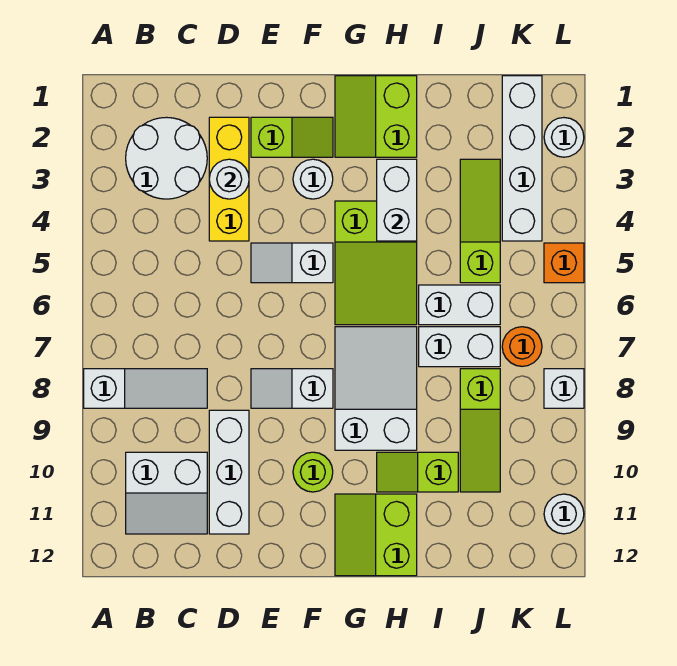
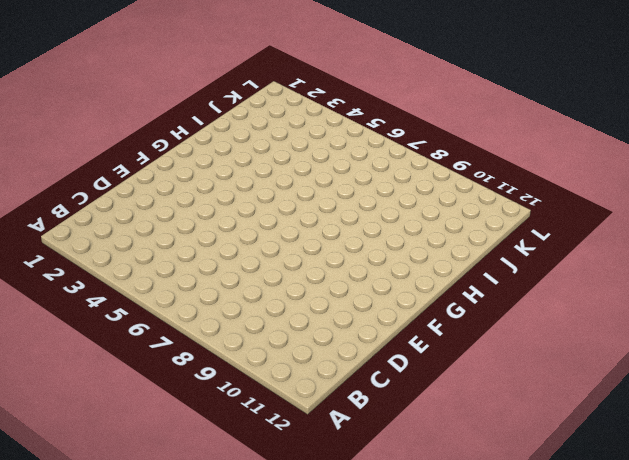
none -> white slope A8:C8 level 1 top A
none -> white round brick B2:C3 level 1
none -> white slope B10:C11 level 1 top 10

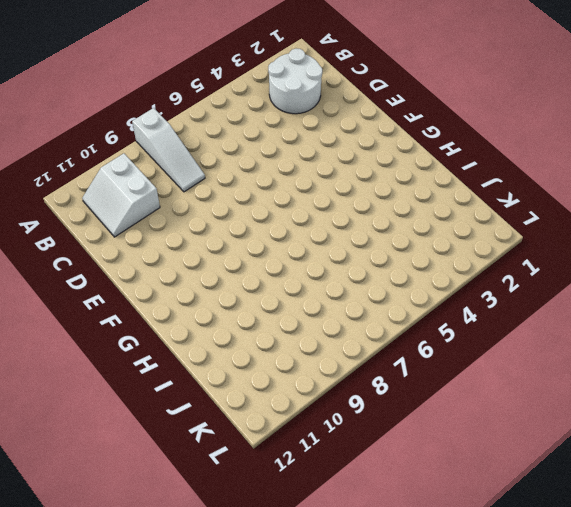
none -> yellow brick D2:D4 level 1
none -> white brick D9:D11 level 1
none -> lime slope E2:F2 level 1 top E

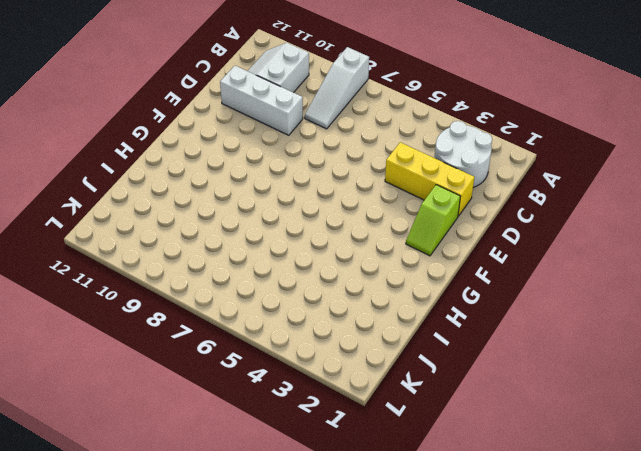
none -> white slope E5:F5 level 1 top F
none -> white slope E8:F8 level 1 top F
none -> white round brick F3 level 1

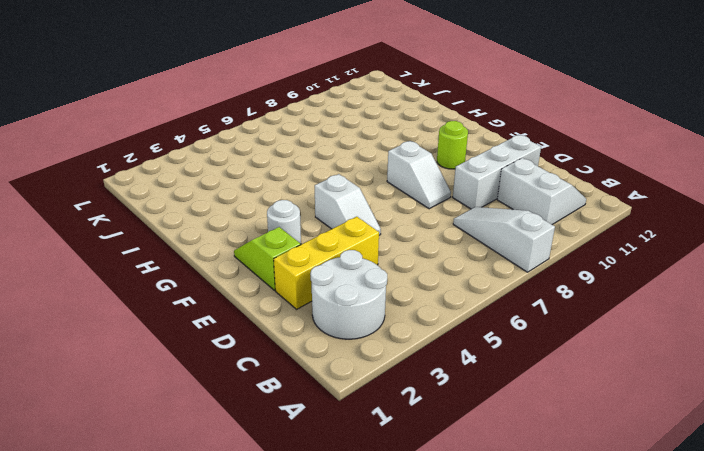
none -> lime slope G1:H2 level 1 top H
none -> lime slope G4:H6 level 1 top 4
none -> white slope G7:H9 level 1 top 9

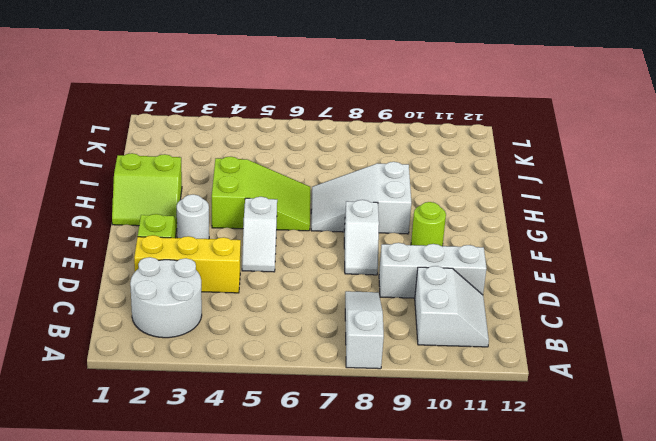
none -> lime slope G11:H12 level 1 top H
none -> lime slope H10:I10 level 1 top I
none -> white brick I6:J6 level 1

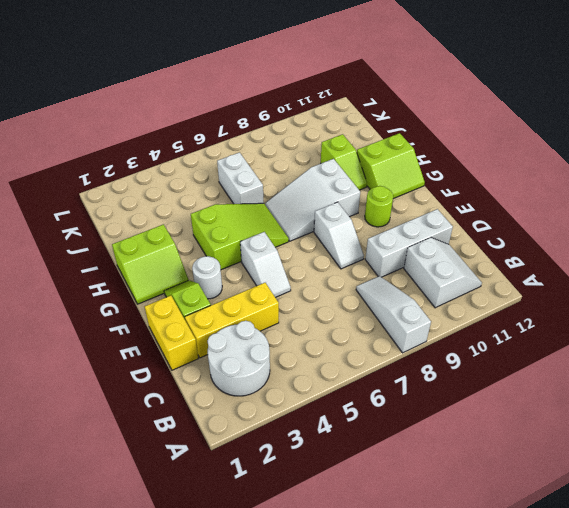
yellow brick D1:E1 level 1 -> none
none -> white brick I7:J7 level 1
none -> lime slope J3:J5 level 1 top 5
none -> lime slope J8:J10 level 1 top 8

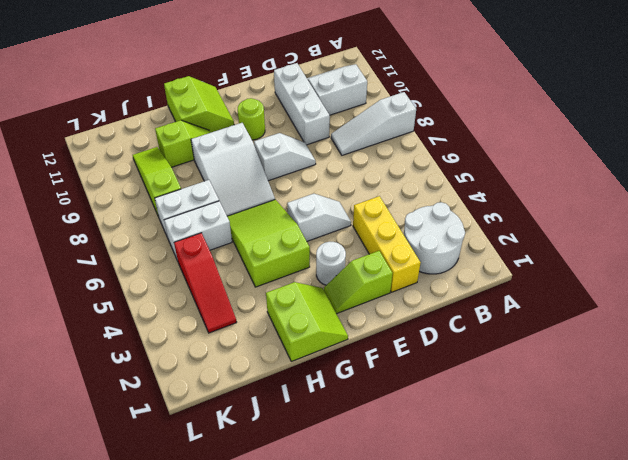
red slope J3:J5 level 1 top 5 -> lime slope J3:J5 level 1 top 5
none -> white brick K1:K4 level 1
none -> orange round brick K7 level 1
none -> white round brick L2 level 1

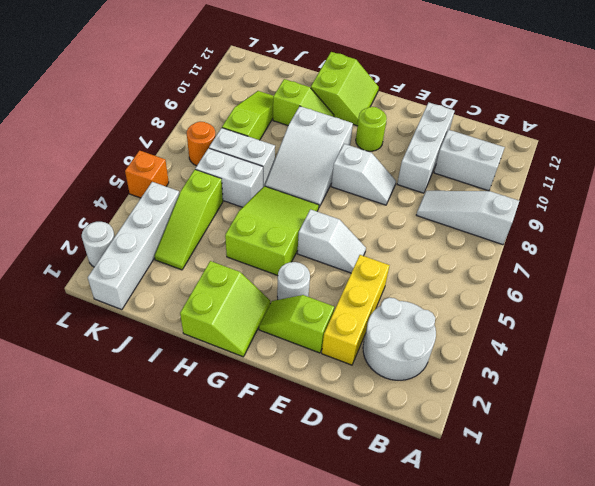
none -> white brick L8 level 1
none -> white round brick L11 level 1
none -> white round brick D3 level 2

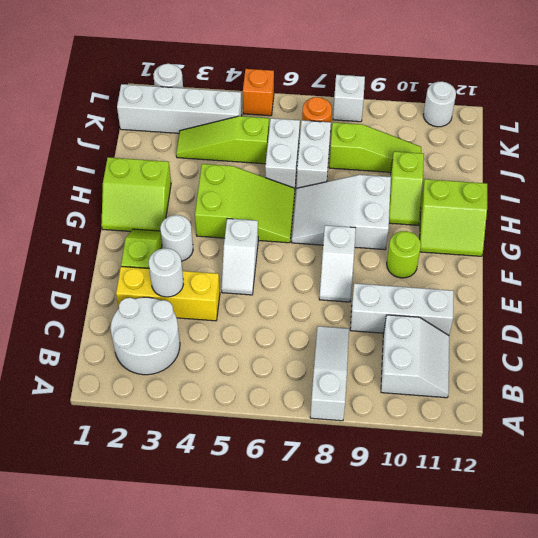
none -> white brick H3:H4 level 2

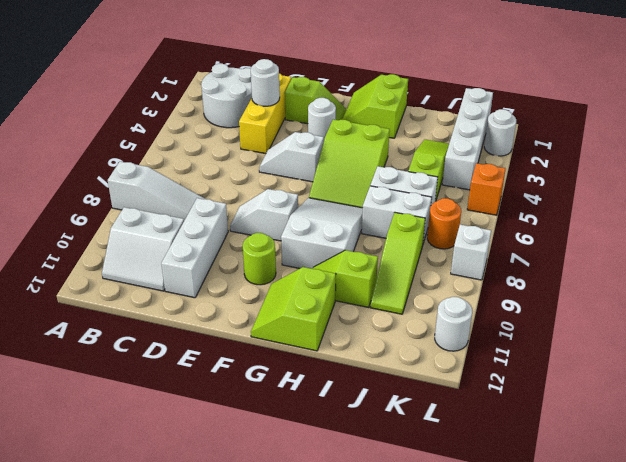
none -> white brick H3:H4 level 2

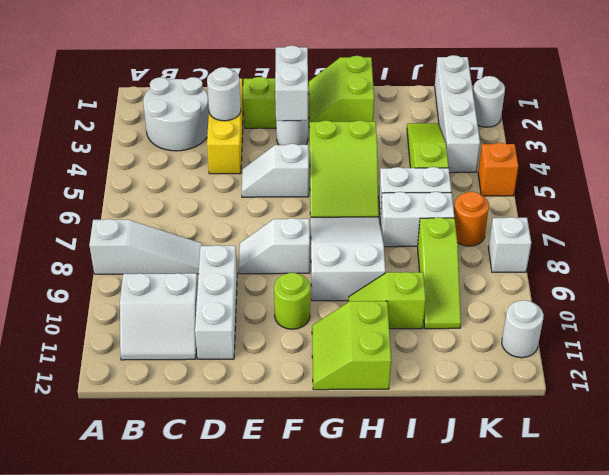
white brick F2:F3 level 2 -> white brick H3:H4 level 2

